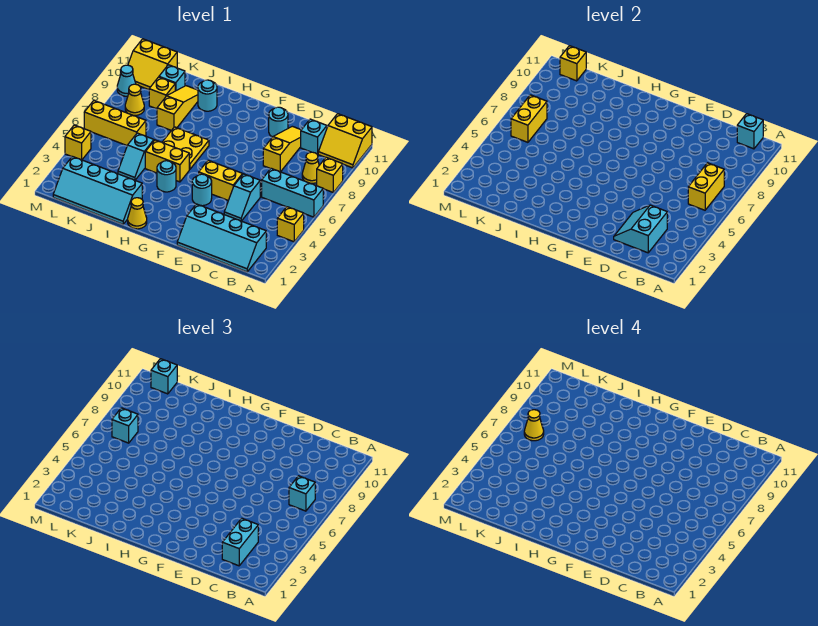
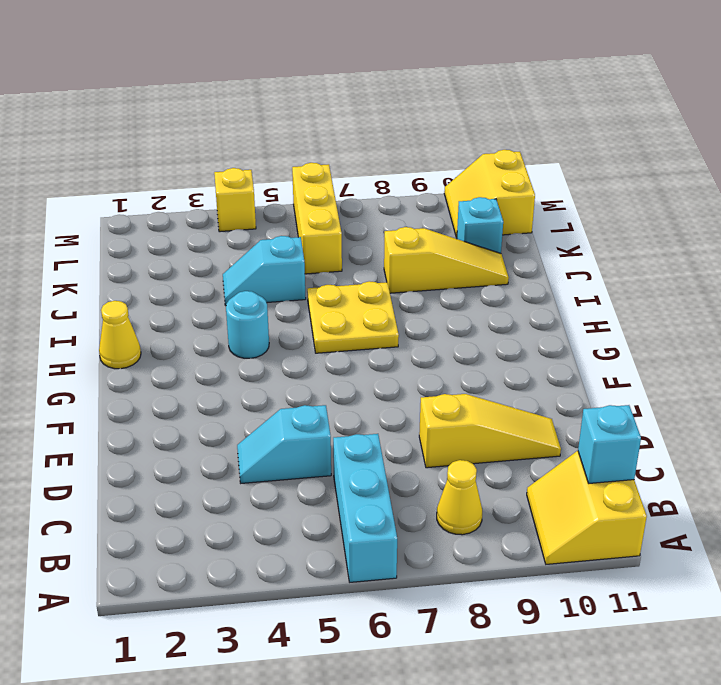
none -> yellow brick A4 level 1
none -> yellow brick A8 level 1
none -> cyan slope B1:E2 level 1 top 2
none -> cyan brick C10 level 1

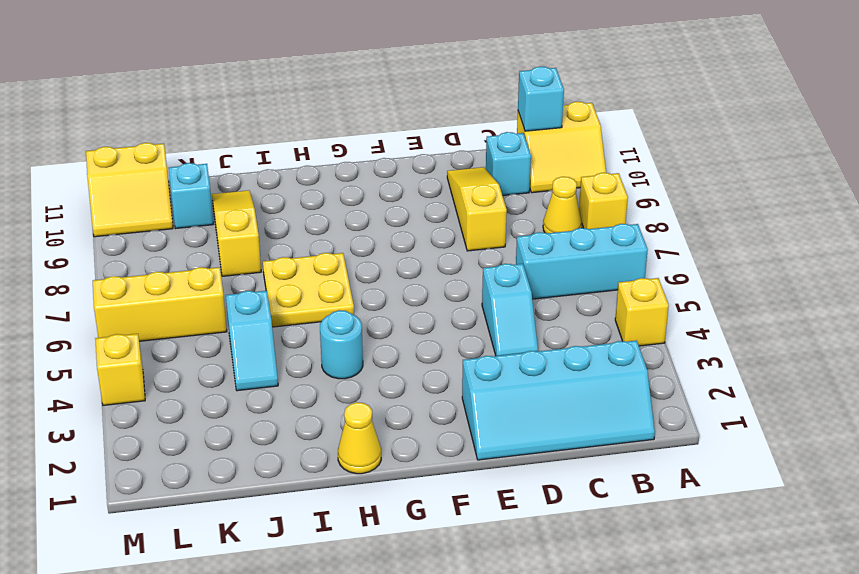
none -> yellow brick E5:F5 level 1
none -> cyan round brick E10 level 1
none -> cyan round brick F4 level 1
none -> yellow brick H5:I5 level 1

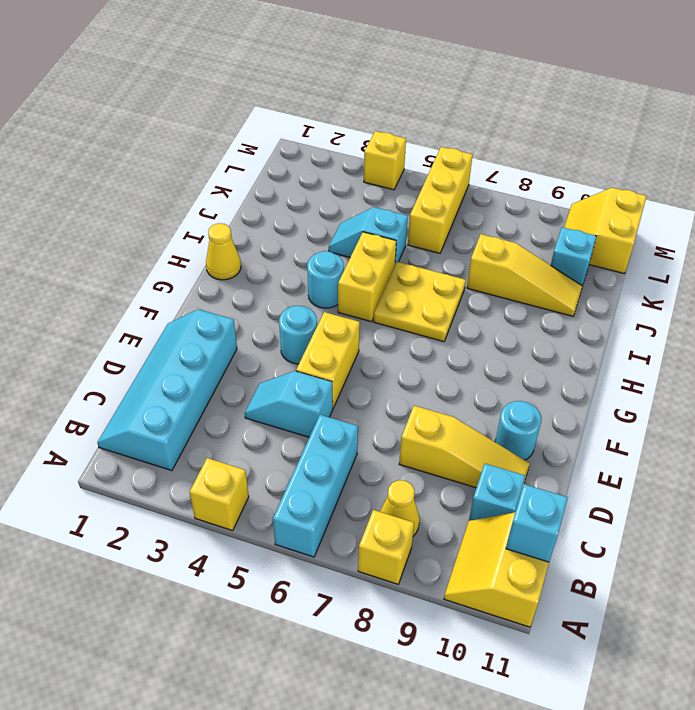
none -> cyan slope I1:L2 level 1 top 2
none -> cyan round brick I10 level 1
none -> yellow brick K9 level 1
none -> yellow cone L8 level 1

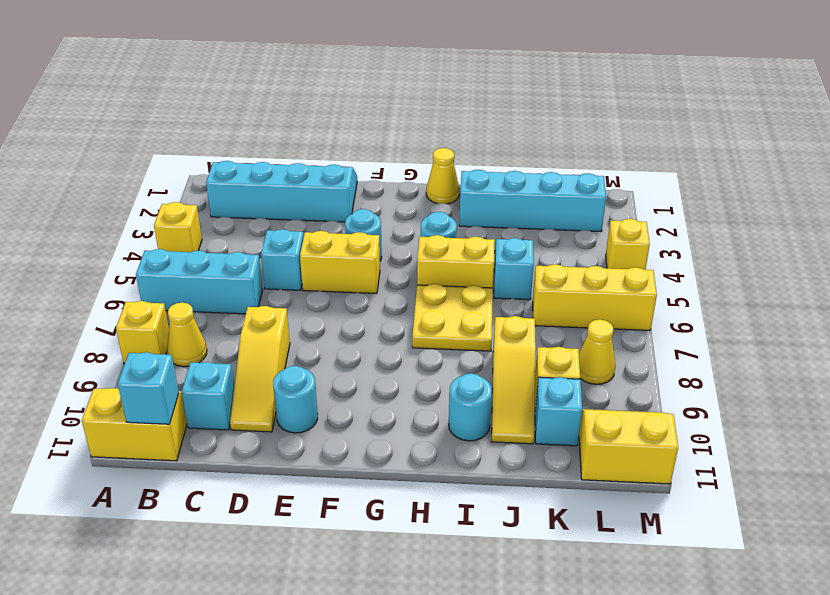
none -> cyan cone M9 level 1
none -> yellow brick B6:B7 level 2
none -> cyan slope C2:D3 level 2 top C
none -> yellow brick L6:L7 level 2

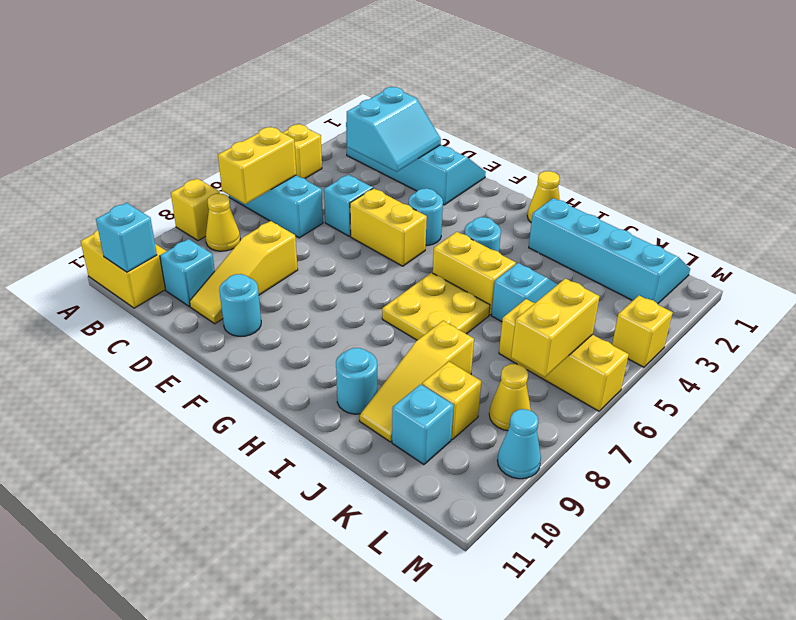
none -> yellow slope L10:M11 level 1 top 11
none -> yellow brick L11 level 2
none -> cyan brick B7 level 3
none -> cyan brick C2:C3 level 3

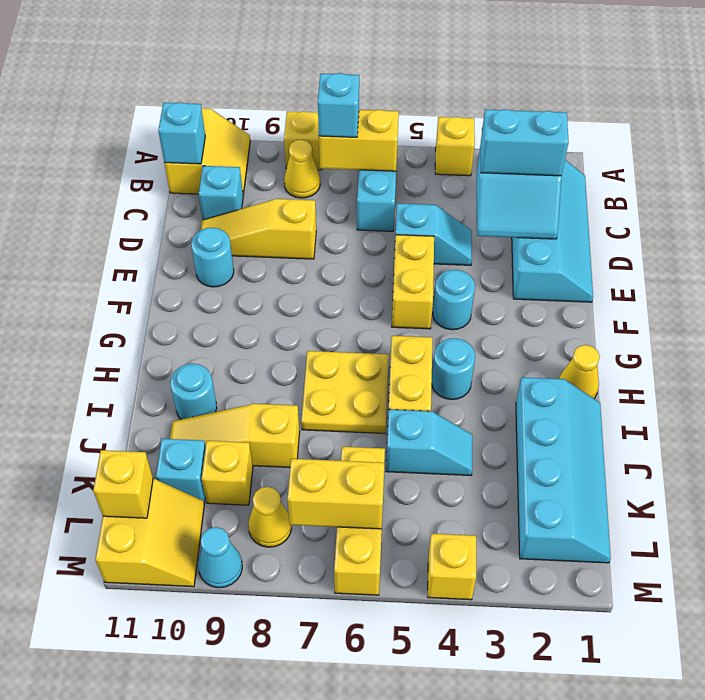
none -> cyan brick L7 level 3
none -> cyan brick L11 level 3
none -> yellow cone L7 level 4

